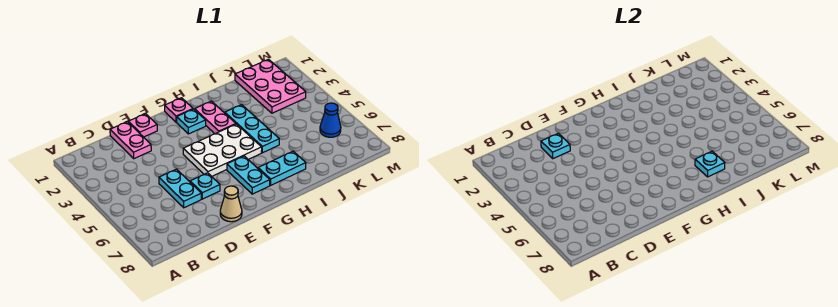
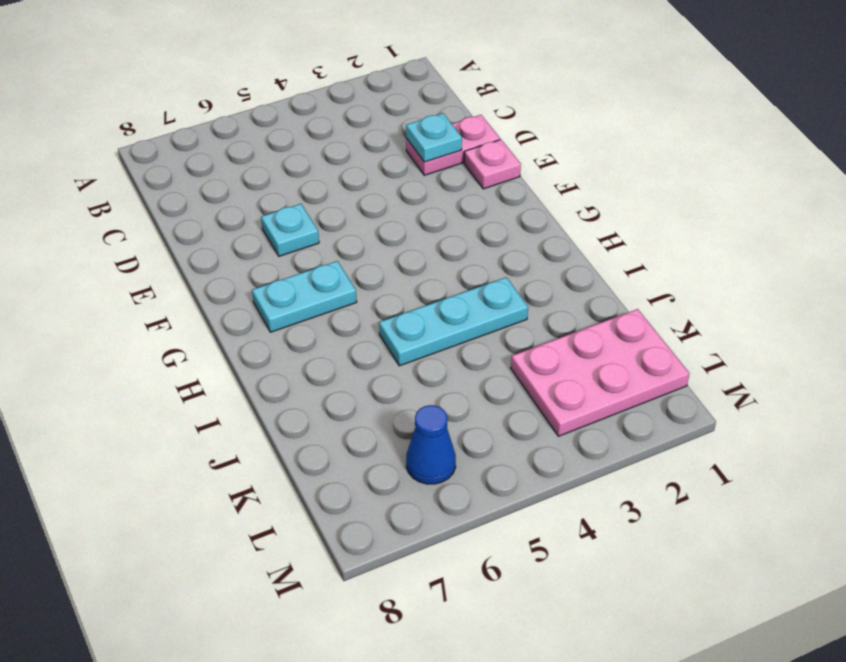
none -> cyan plate D5:D6 level 1
none -> tan cone E8 level 1
none -> white plate F4:H5 level 1

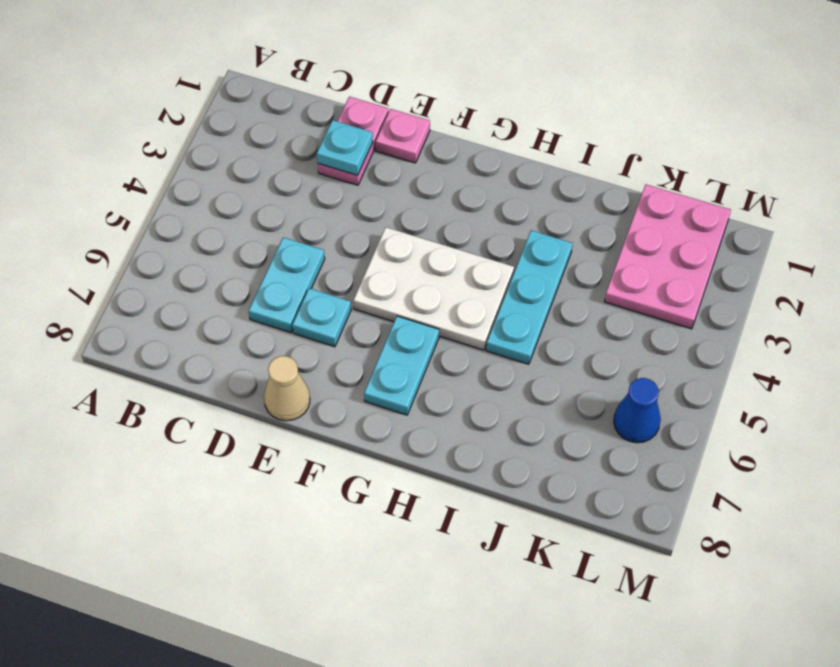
none -> pink plate G1 level 1
none -> cyan plate G2 level 1
none -> pink plate H2:H3 level 1

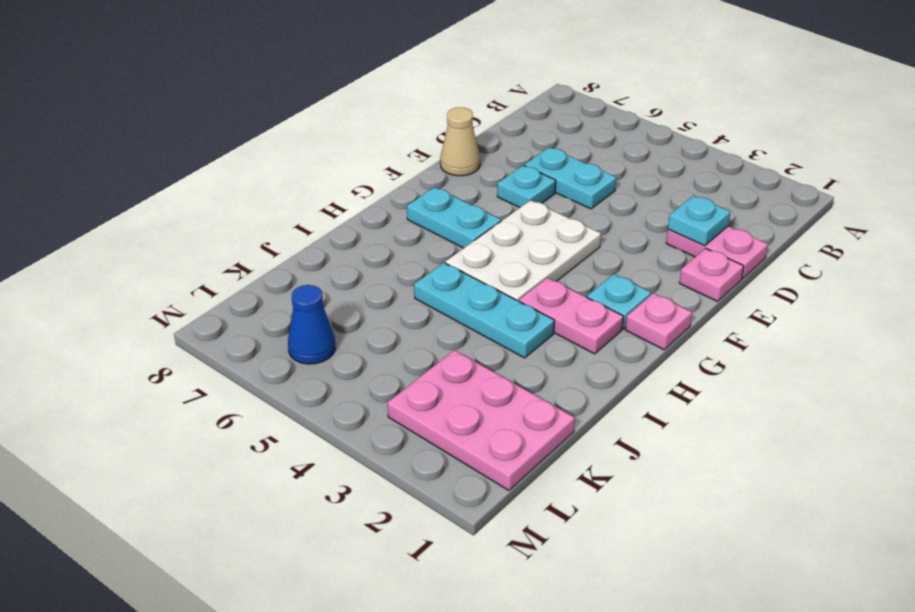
none -> cyan plate H7:I7 level 1
none -> cyan plate I7 level 2

